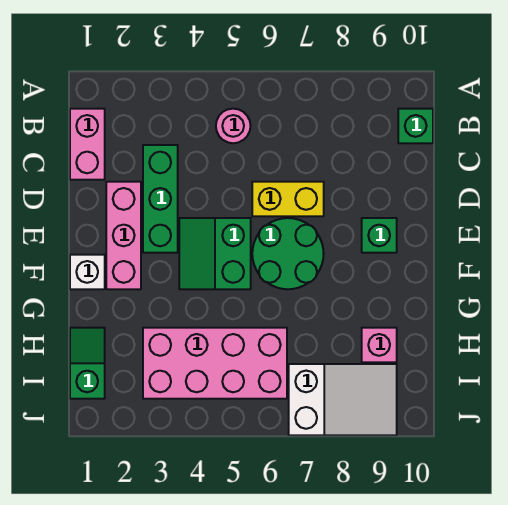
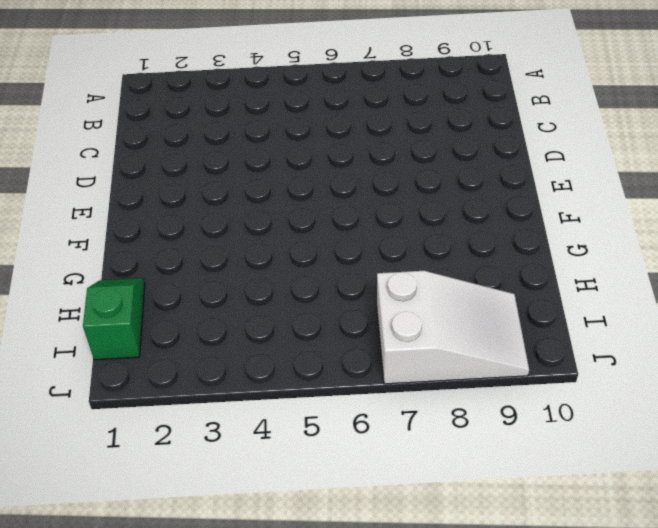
none -> pink brick B1:C1 level 1
none -> pink round brick B5 level 1
none -> green brick B10 level 1

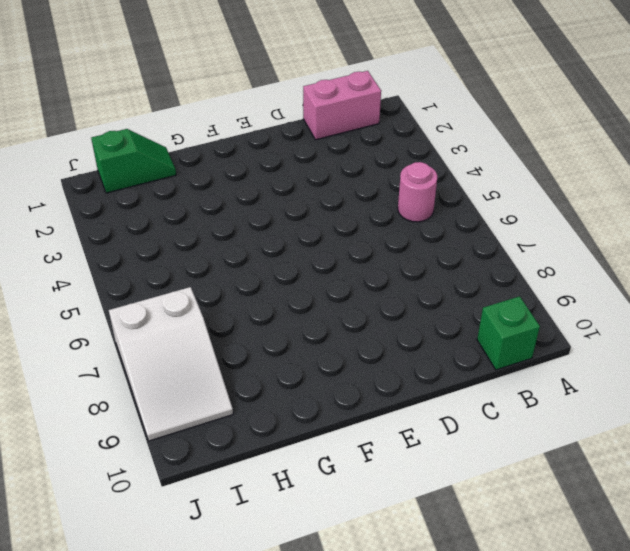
none -> green brick C3:E3 level 1
none -> pink brick D2:F2 level 1
none -> yellow brick D6:D7 level 1

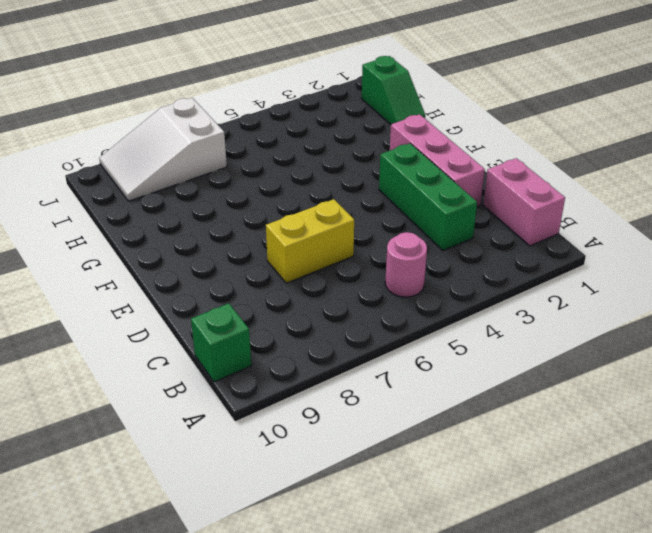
none -> green slope E4:F5 level 1 top 5
none -> green round brick E6:F7 level 1
none -> green brick E9 level 1

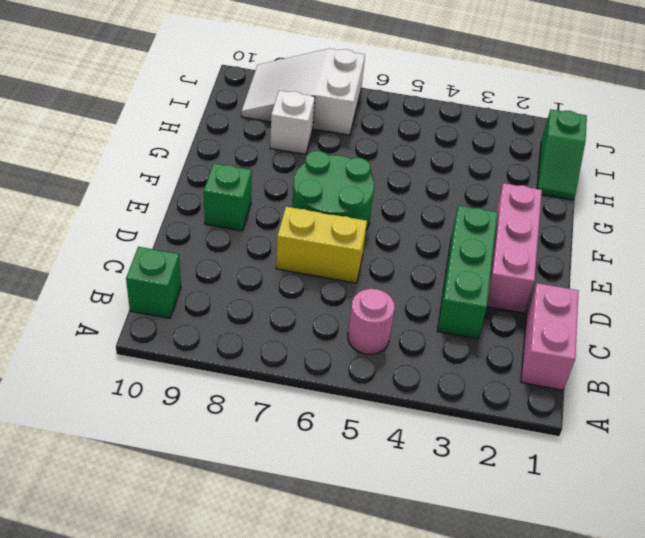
white brick H8 level 1 -> white brick F1 level 1
none -> green slope E4:F5 level 1 top 5
none -> pink brick H3:I6 level 1
none -> pink brick H9 level 1

